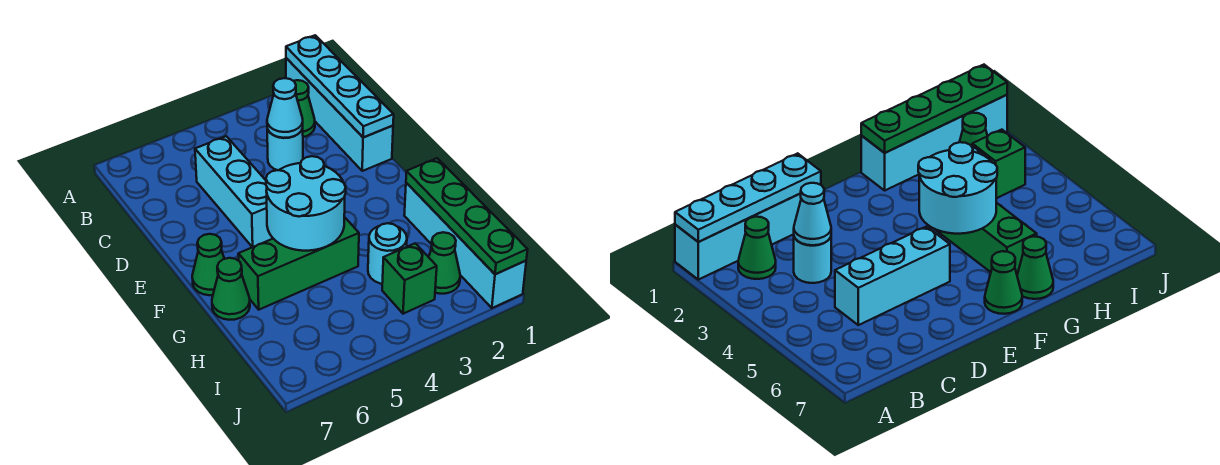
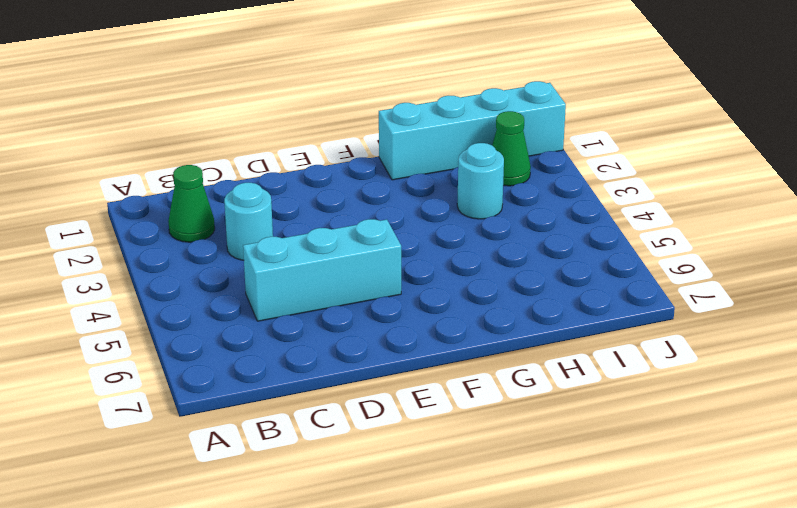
none -> cyan brick A1:D1 level 1
none -> green cone F7 level 1
none -> green brick G4:G6 level 1

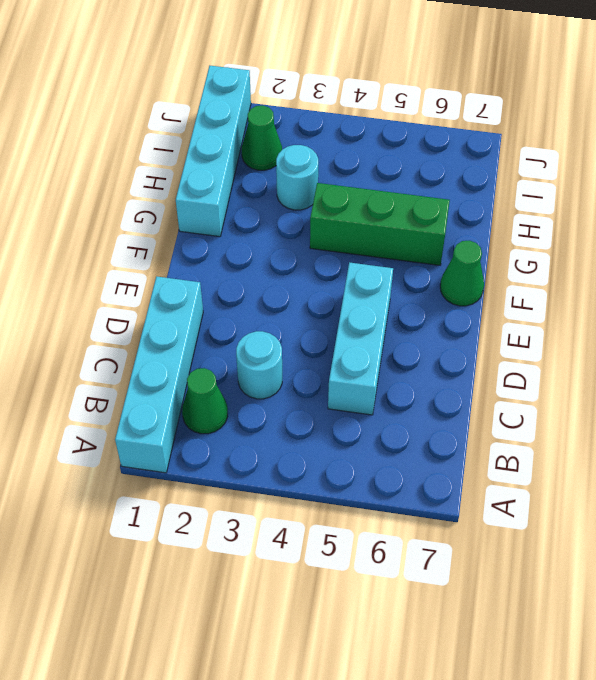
none -> green cone G7 level 1
none -> green brick I3 level 1
none -> cyan plate A1:D1 level 2

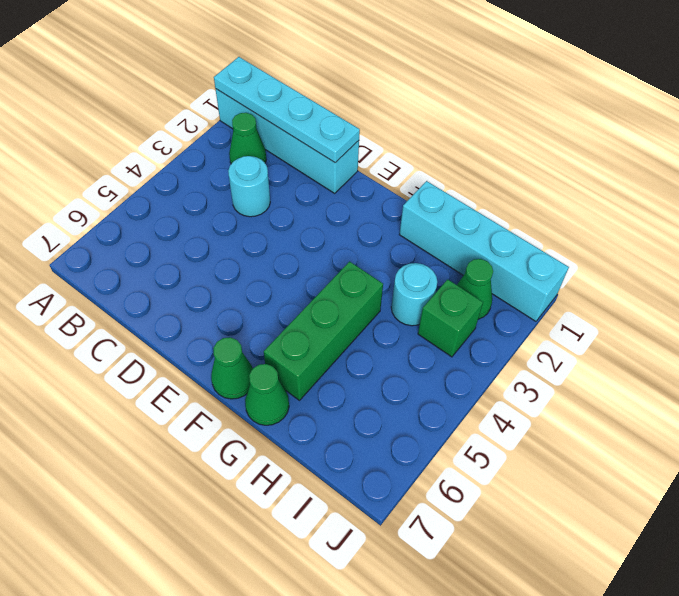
none -> cyan brick C5:E5 level 1
none -> cyan cone C3 level 2
none -> cyan round brick F4:G5 level 2

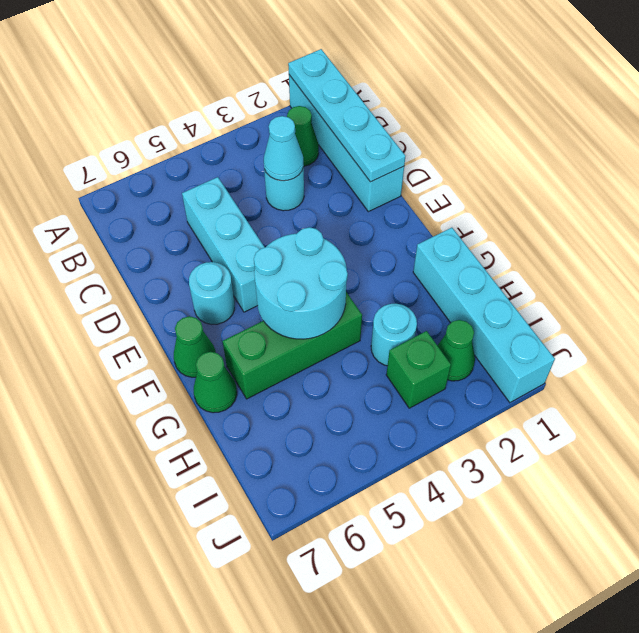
cyan round brick E6 level 1 -> none
none -> green plate G1:J1 level 2

